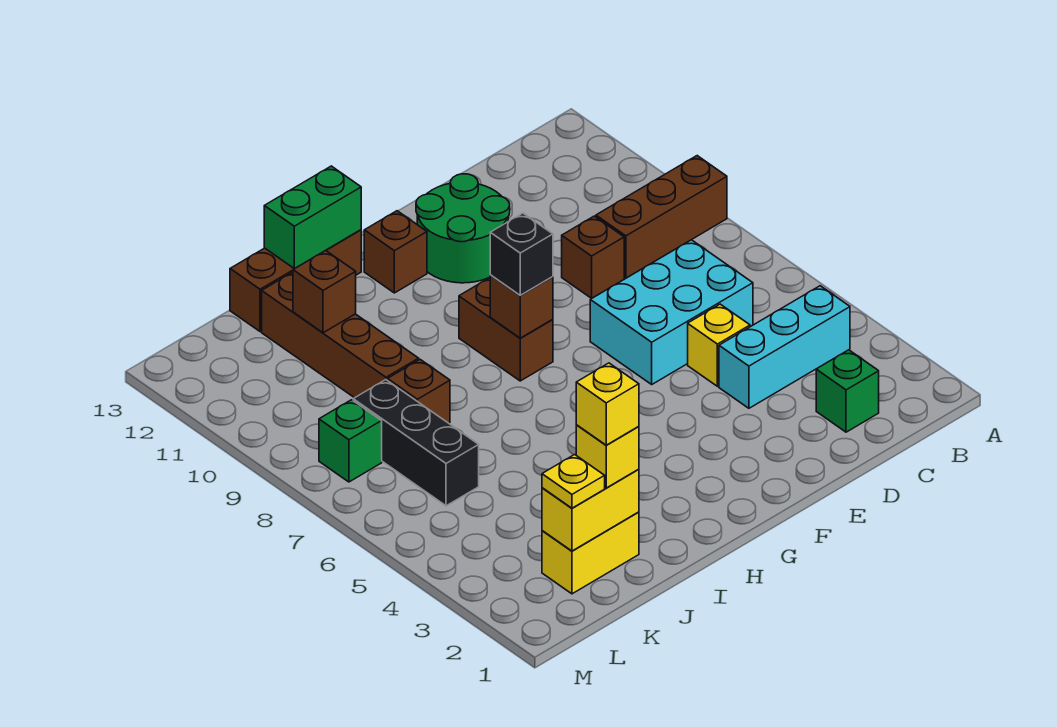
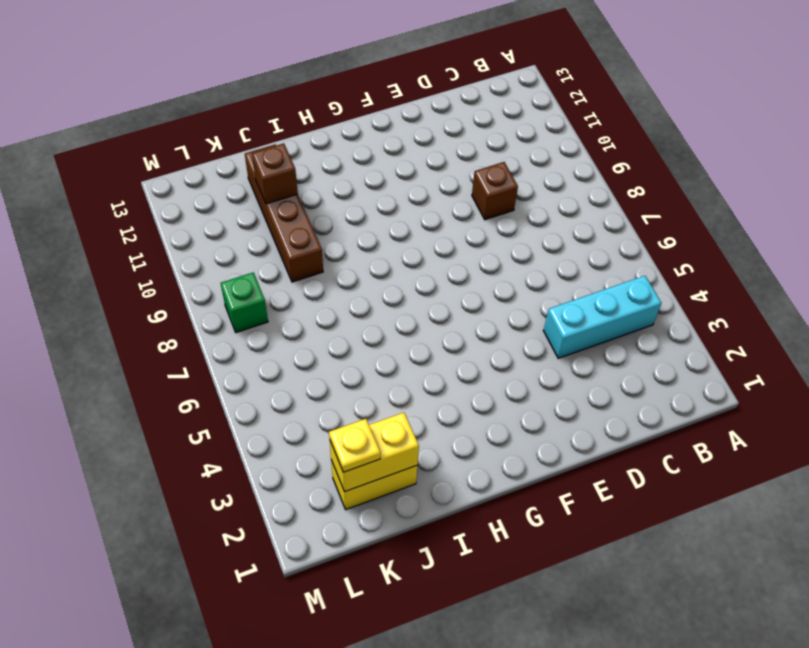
none -> brown brick A9:C9 level 1
none -> green brick C2 level 1
none -> cyan brick C6:E7 level 1

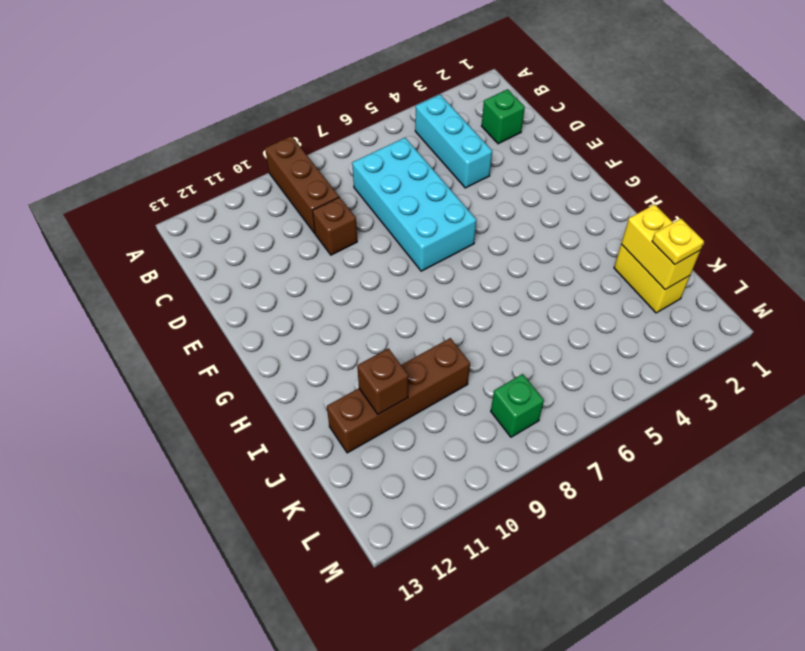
cyan brick C6:F7 level 1 -> cyan brick C6:E7 level 1
none -> yellow brick D5 level 1
none -> green round brick E11:F12 level 1
none -> brown brick G8:G9 level 1

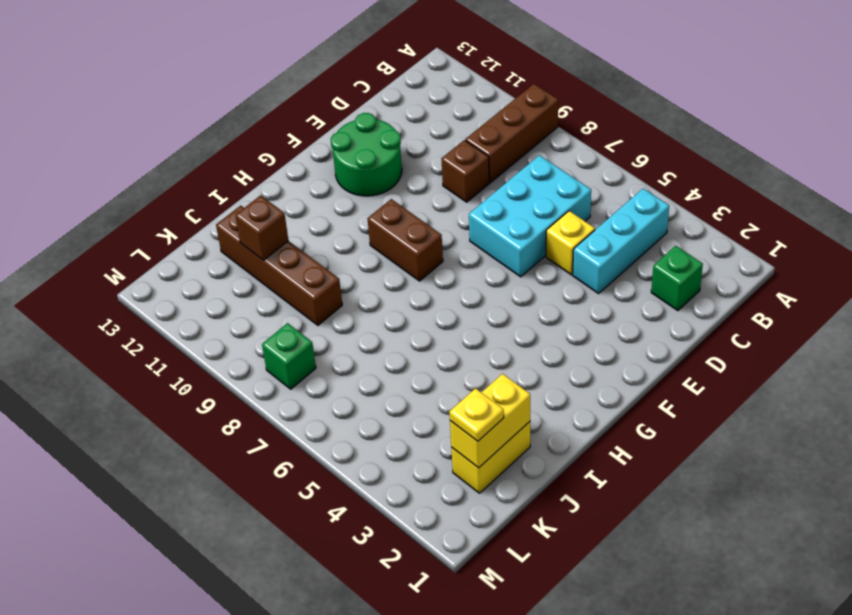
none -> brown brick G12 level 1
none -> brown brick H13:J13 level 1
none -> brown brick J8 level 1

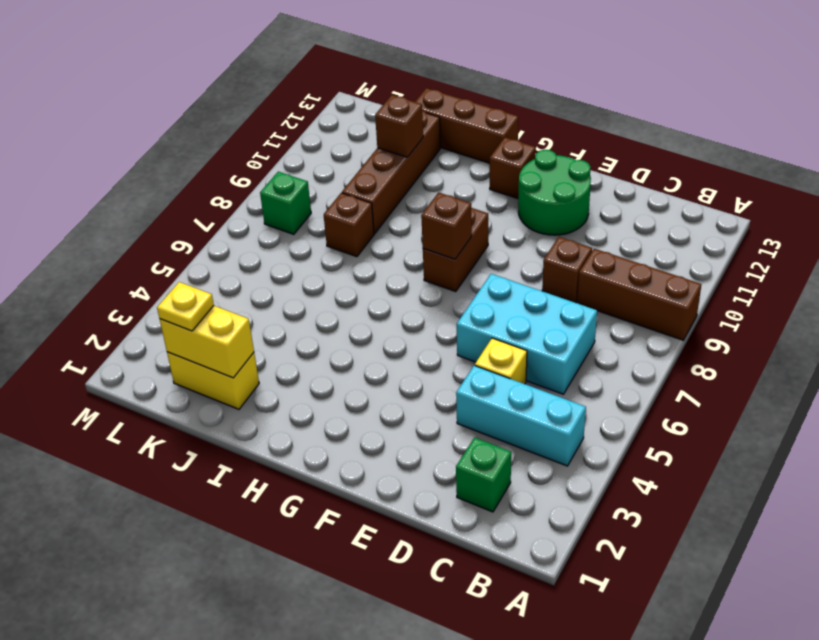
none -> black brick K6:K8 level 1
none -> green brick H13:I13 level 2
none -> black brick G8 level 3

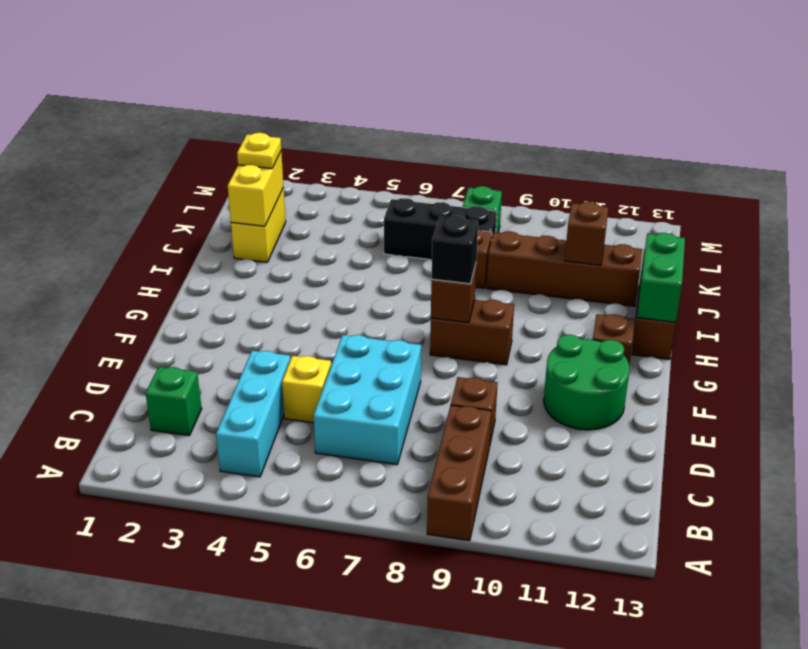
none -> yellow brick J2 level 3
none -> yellow brick J2 level 4

